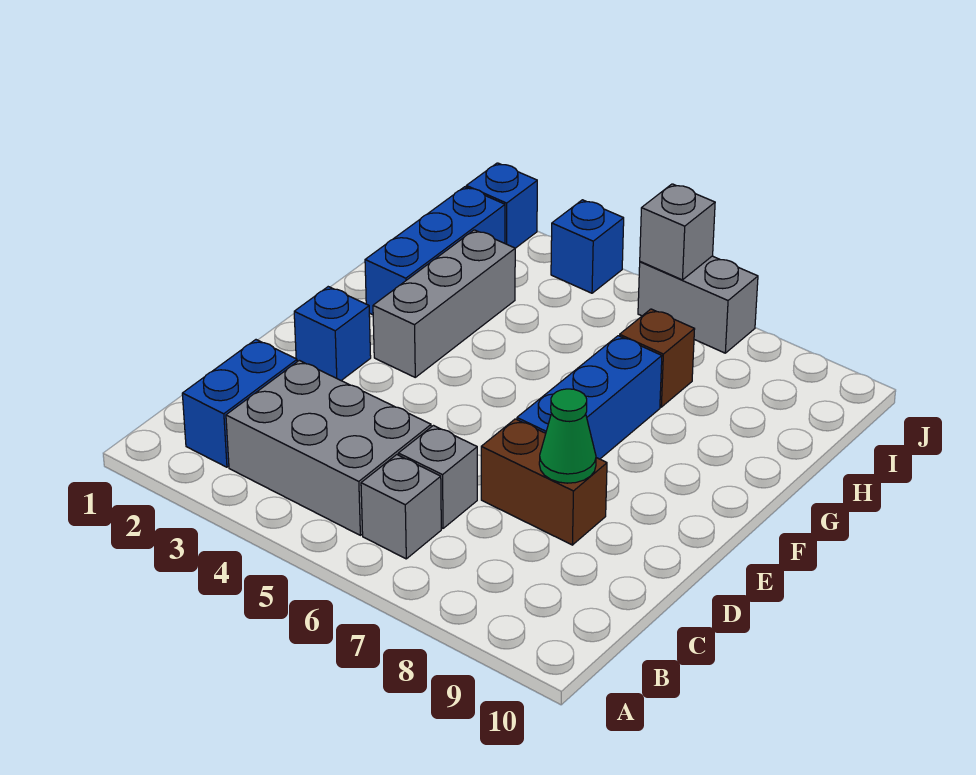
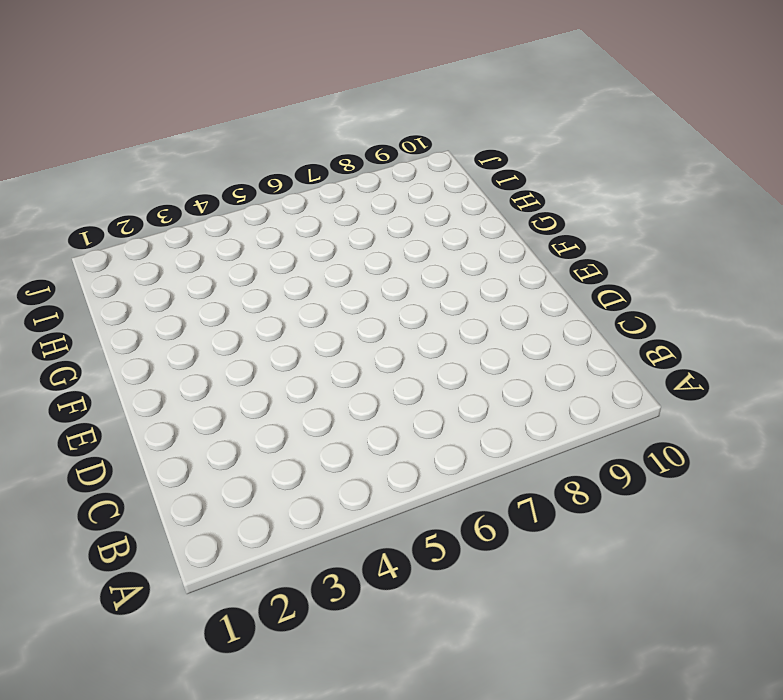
none -> blue brick B2:C2 level 1
none -> grey brick B3:C5 level 1
none -> grey brick B6 level 1

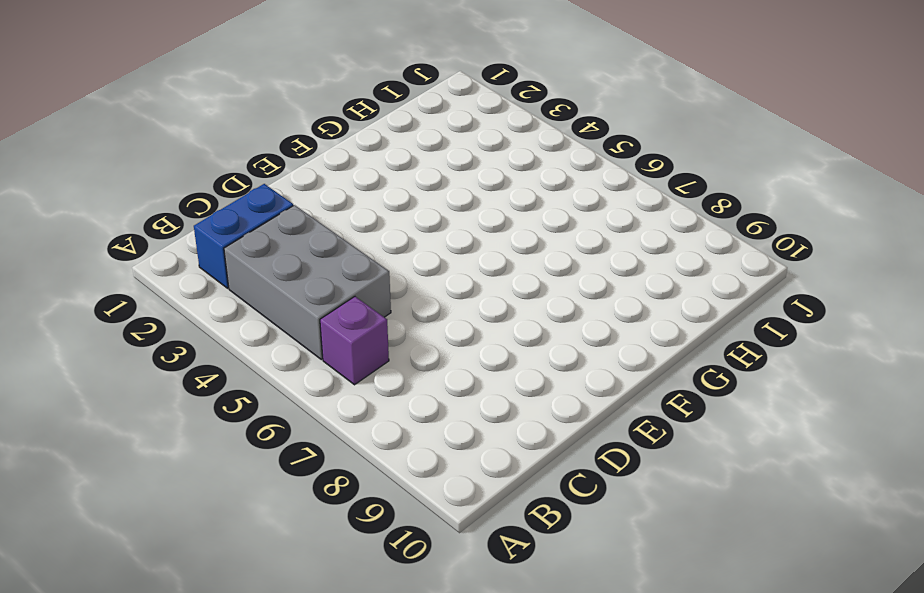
purple brick B6 level 1 -> grey brick B6 level 1
none -> grey brick C6 level 1
none -> brown brick D7:D8 level 1
none -> blue brick E2 level 1

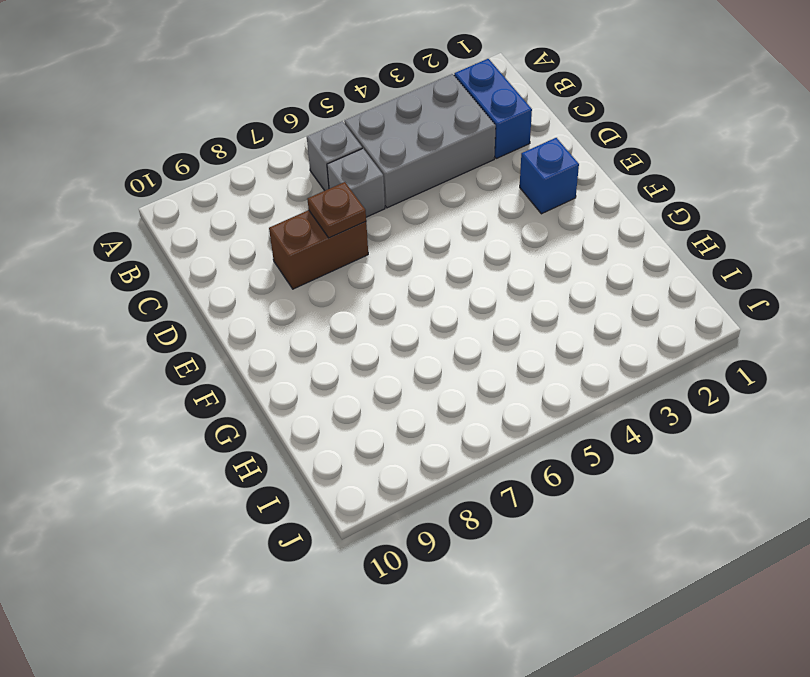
brown plate D7 level 2 -> none
none -> blue brick E7:G7 level 1
none -> grey brick F3:H3 level 1
none -> blue brick G2:I2 level 1

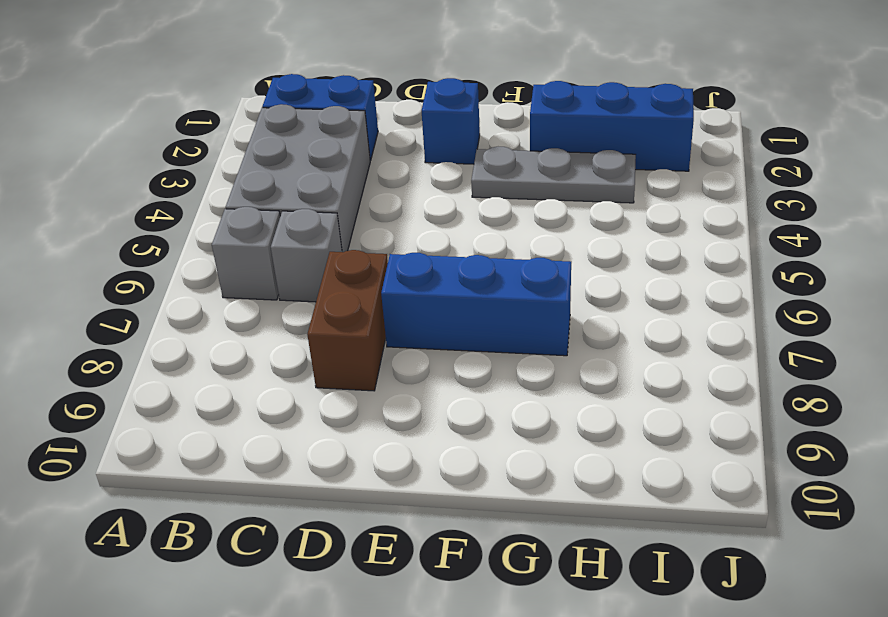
grey plate F3:H3 level 1 -> grey brick F3:H3 level 1
none -> brown brick H7 level 1
none -> blue brick J2 level 1
none -> blue brick J4 level 1

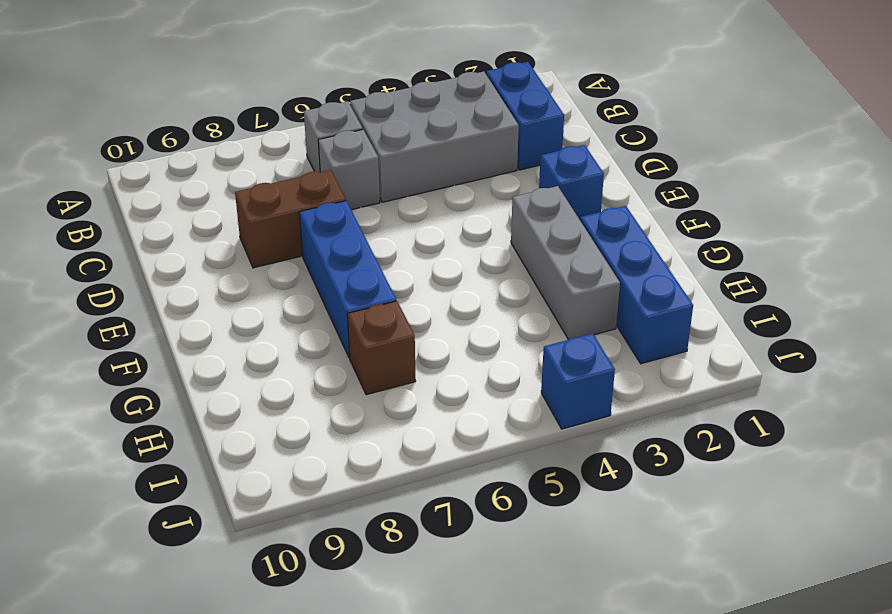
none -> blue brick J2 level 1
none -> grey brick J6:J7 level 1
none -> green cone D8 level 2

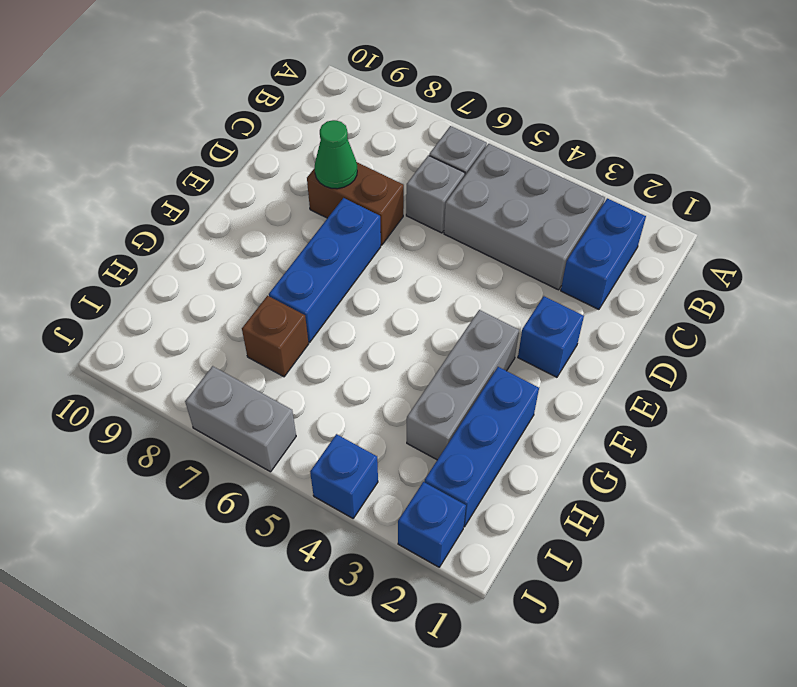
none -> grey brick J6 level 2

